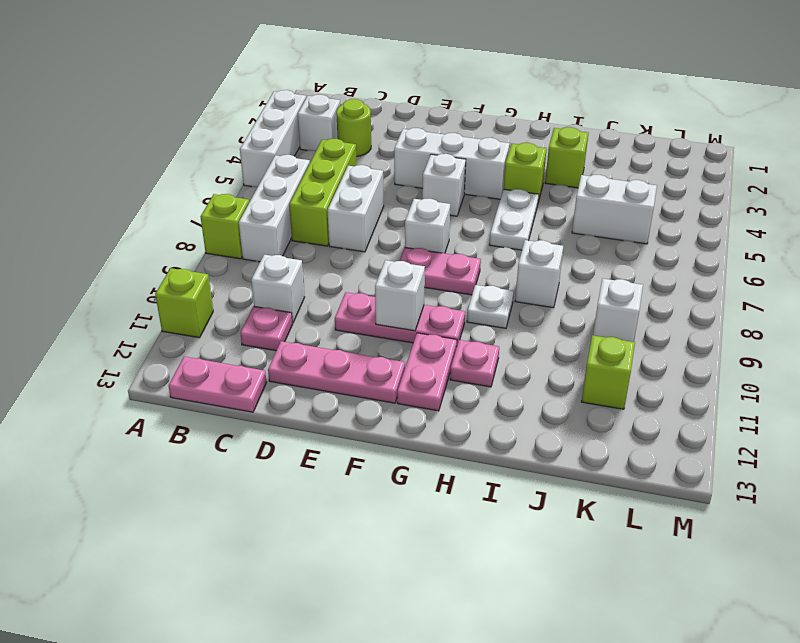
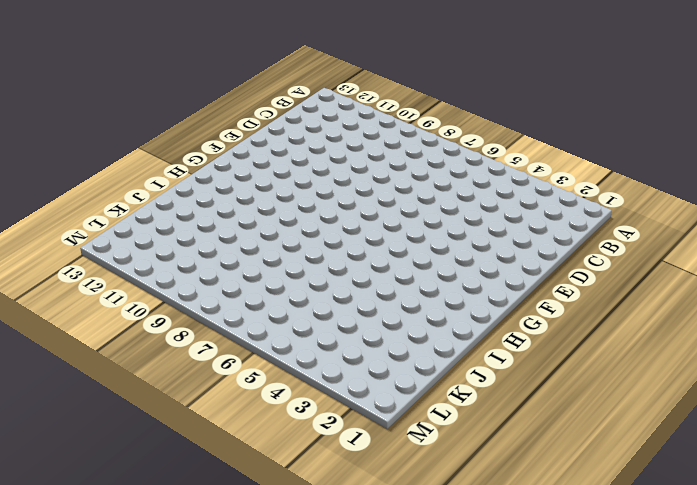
none -> white brick A3:A5 level 1
none -> lime brick A8 level 1
none -> lime brick A11 level 1

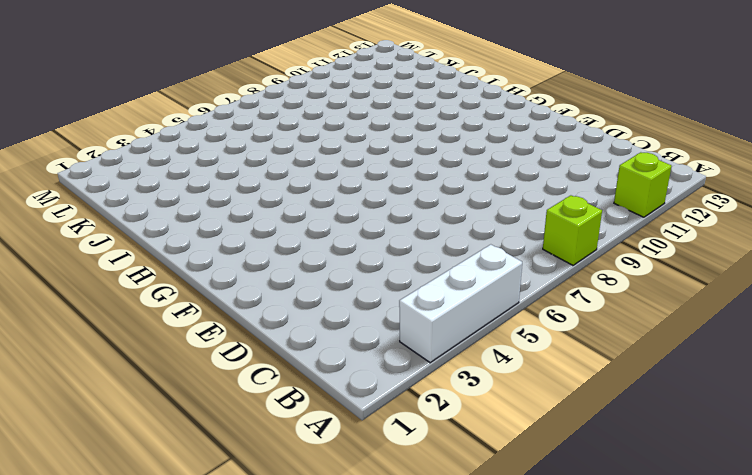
none -> white brick B3 level 1
none -> white brick B6:B8 level 1
none -> pink plate B13:C13 level 1

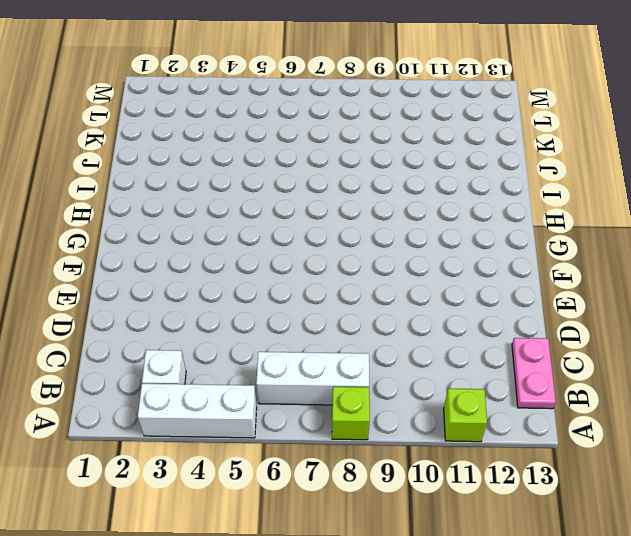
none -> lime round brick C3 level 1
none -> lime brick C5:C7 level 1
none -> white brick C10 level 1

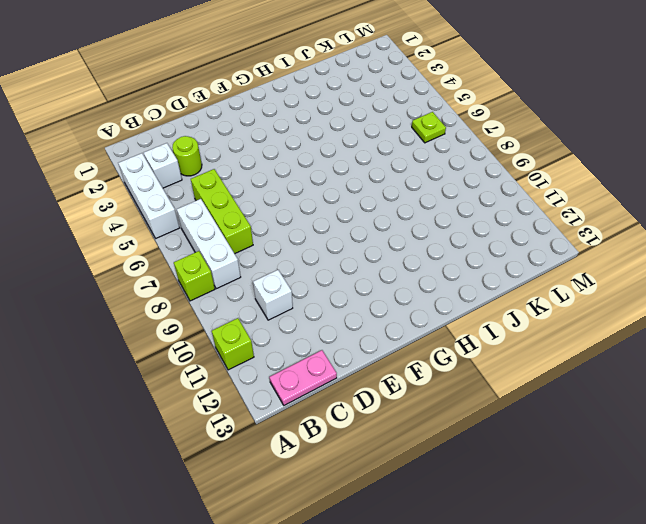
lime plate L6 level 1 -> none
none -> pink plate C11 level 1
none -> white brick D6:D7 level 1
none -> pink plate D12:F12 level 1

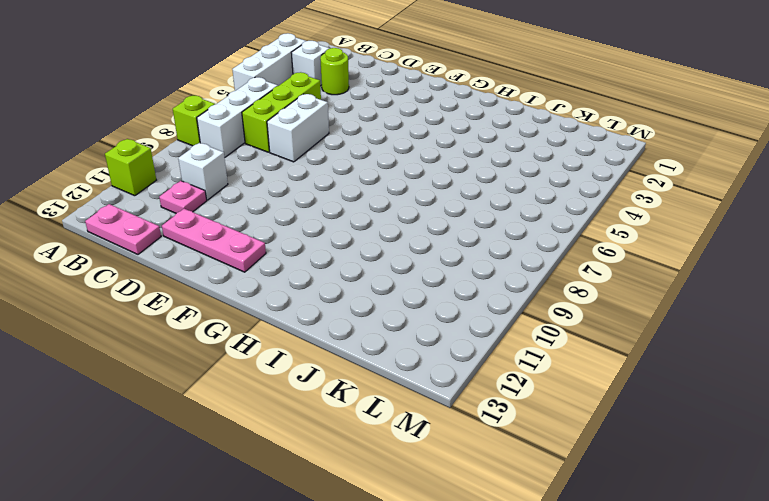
none -> white brick E4:G4 level 1
none -> pink plate E10:G10 level 1
none -> white brick F5 level 1

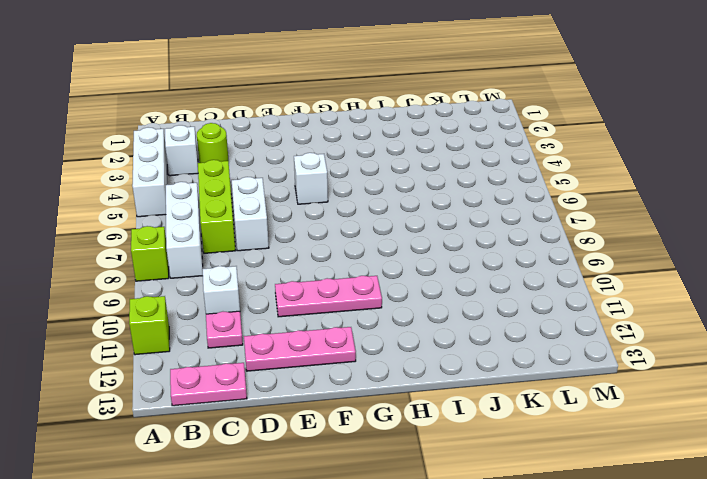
none -> white brick E4:G4 level 1
none -> white brick F7 level 1
none -> pink plate F8:G8 level 1

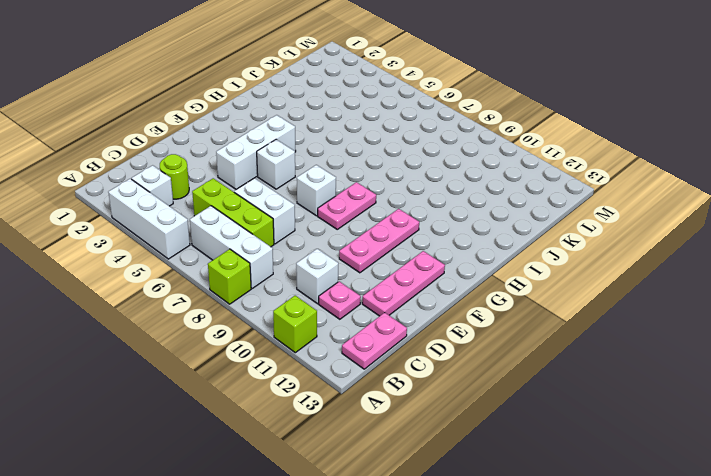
none -> pink plate G11:G12 level 1
none -> lime brick H4 level 1
none -> white plate H5:H6 level 1

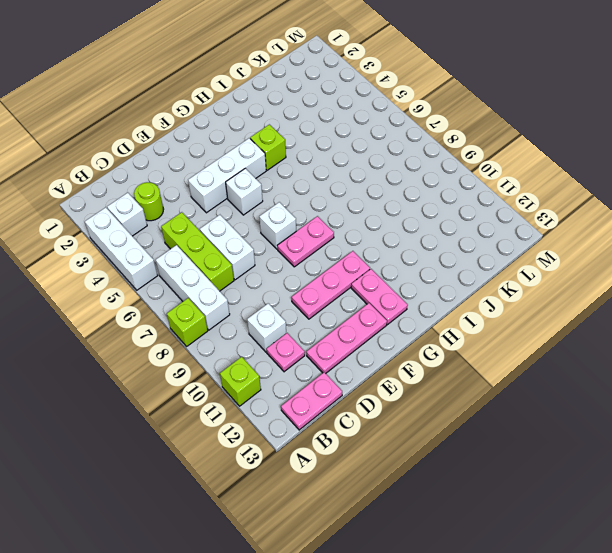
none -> white plate H5:H6 level 1
none -> white plate H9 level 1
none -> pink plate H11 level 1

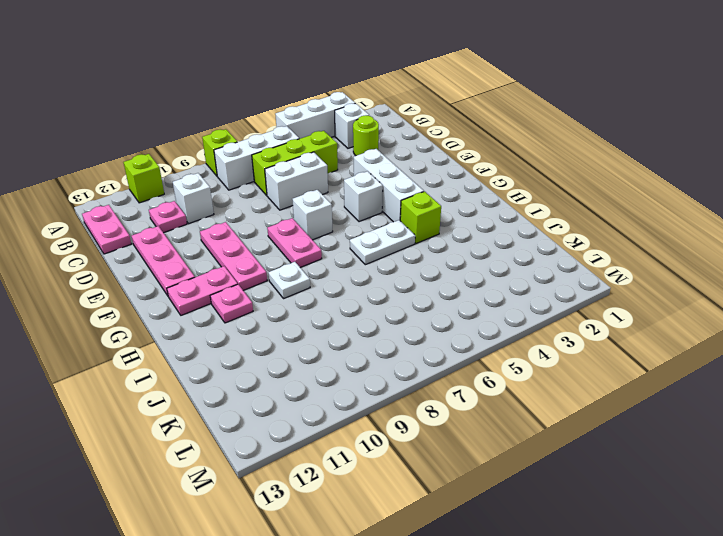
none -> lime brick I3 level 1
none -> white brick I8 level 1
none -> white brick J5:K5 level 1

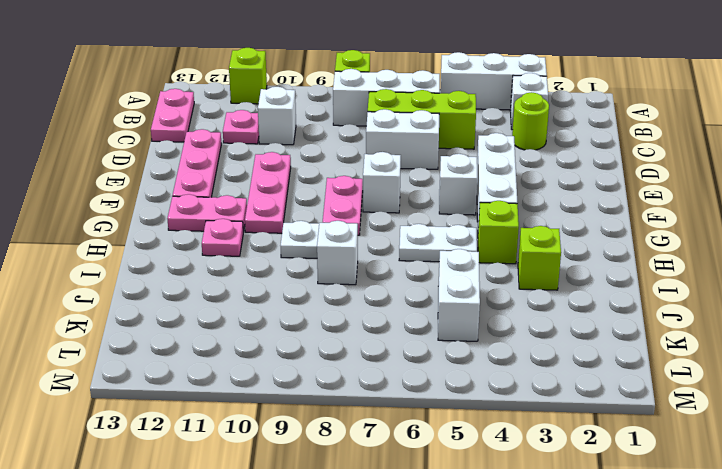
none -> white brick K9 level 1
none -> lime brick K11 level 1
none -> white brick F10 level 2

